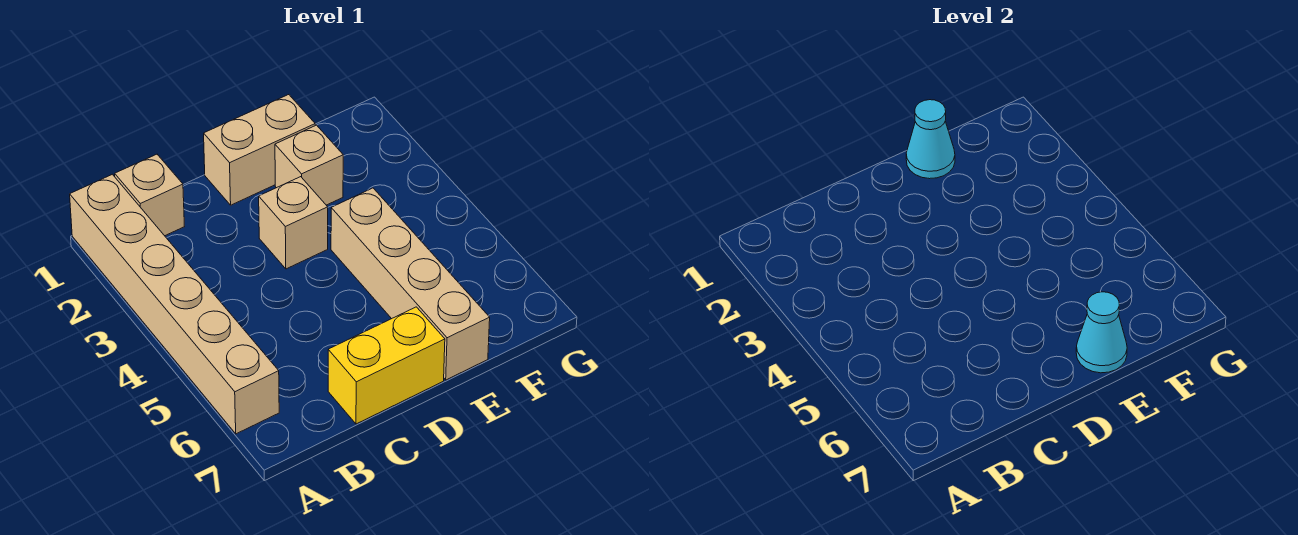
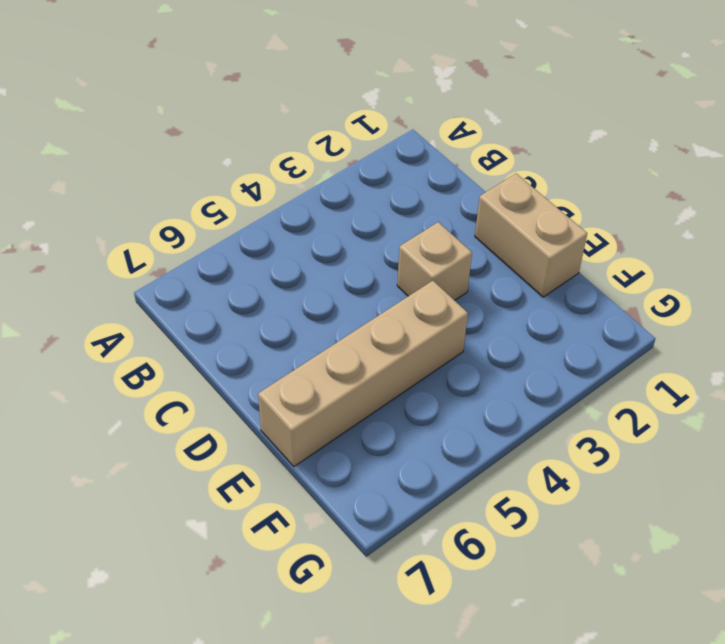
none -> tan brick A1:A6 level 1
none -> tan brick B1 level 1

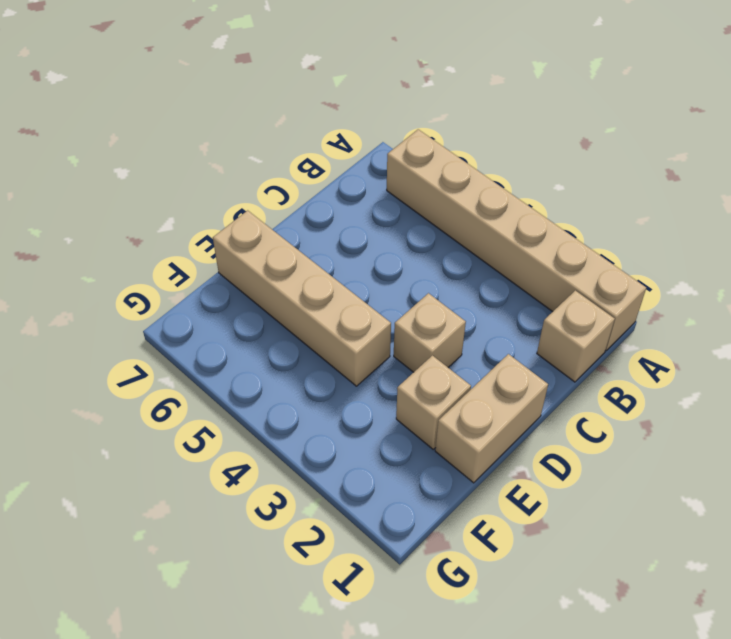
none -> yellow brick C7:D7 level 1
none -> cyan cone E1 level 2

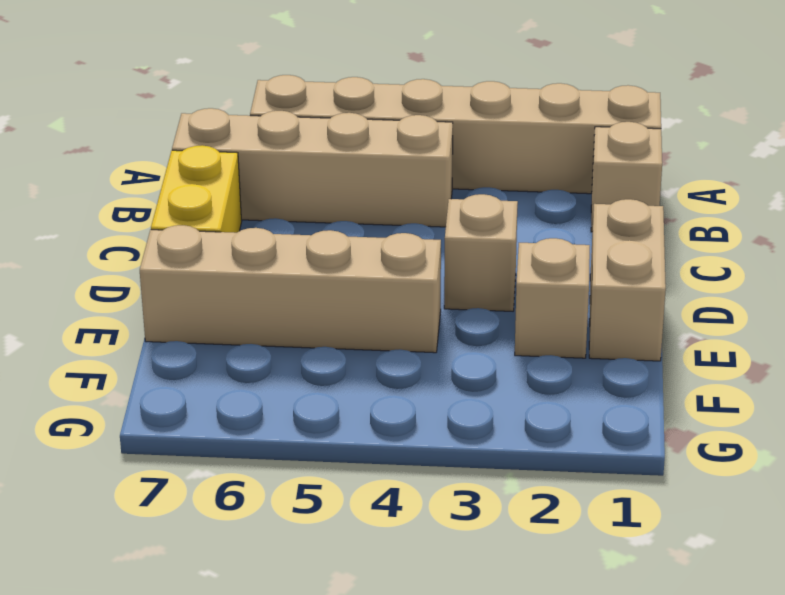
tan brick B4:B7 level 1 -> none
none -> cyan cone E1 level 2
none -> cyan cone E7 level 2

